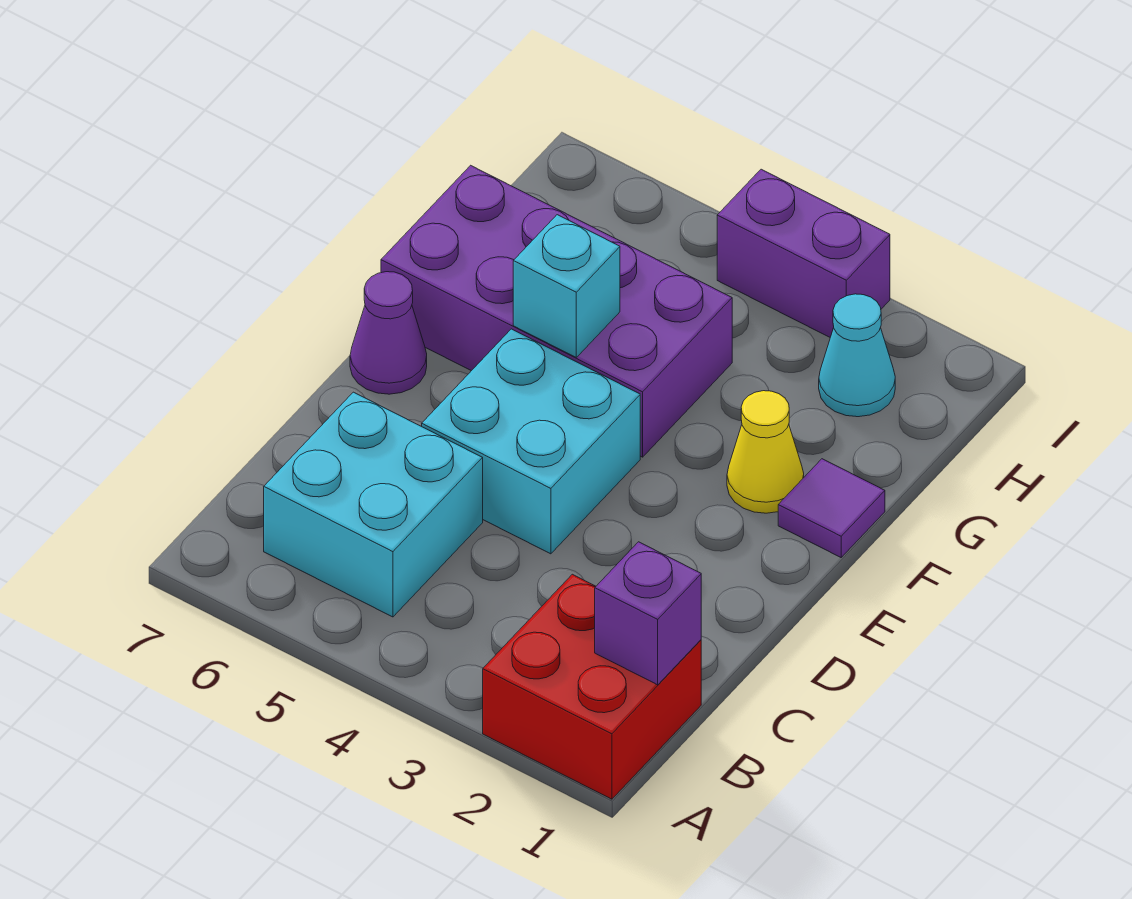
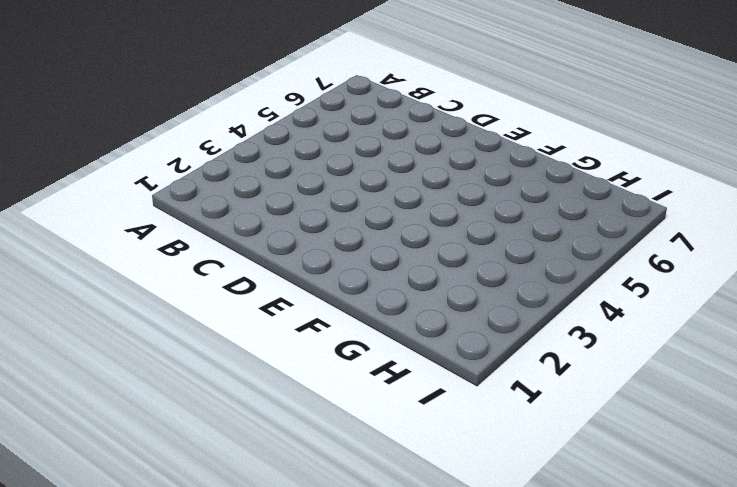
none -> red brick A1:B2 level 1
none -> cyan brick B5:C6 level 1

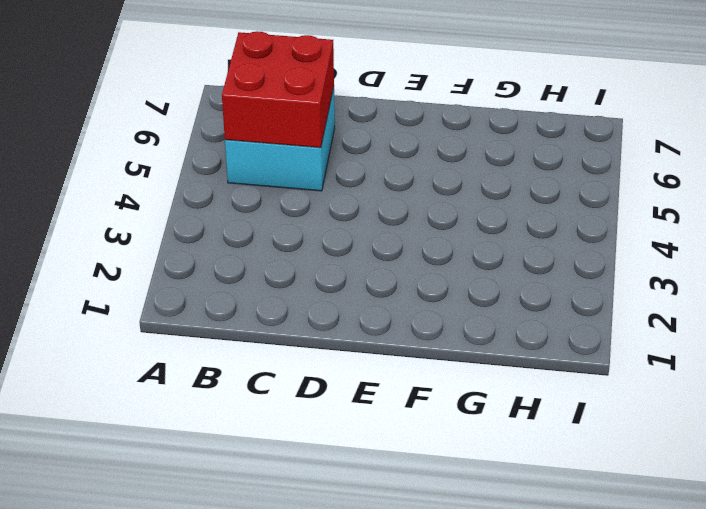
red brick B5:C6 level 2 -> red brick A1:B2 level 1
none -> cyan brick D4:E5 level 1
none -> purple cone E7 level 1

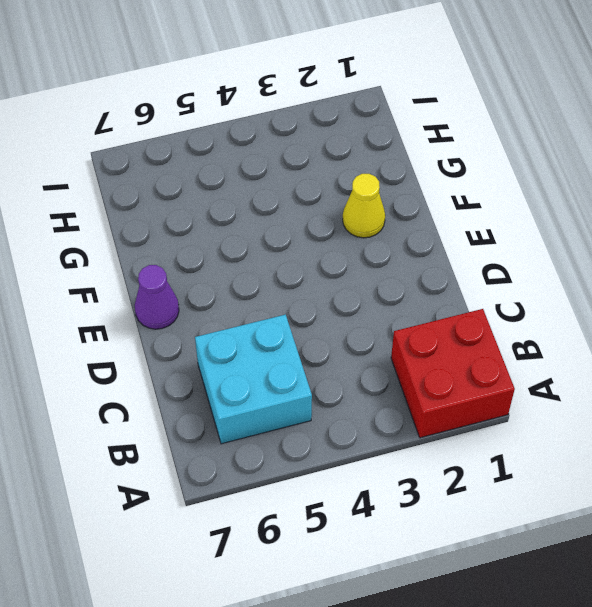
none -> cyan brick D4:E5 level 1
none -> purple tile F1 level 1

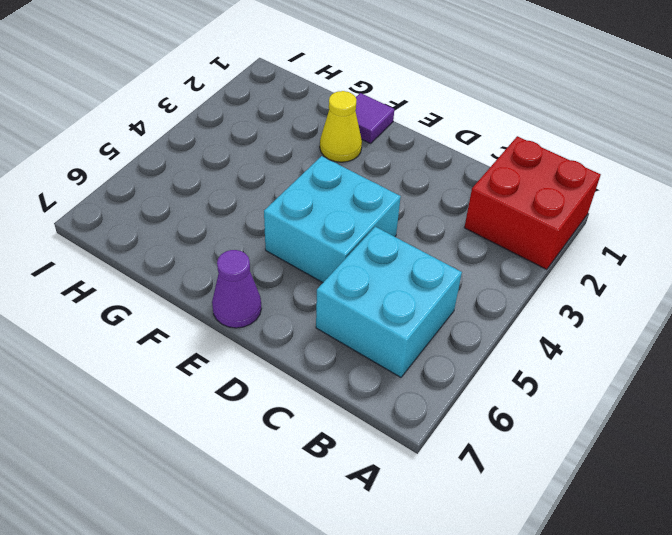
none -> purple brick F4:G7 level 1
none -> cyan cone H2 level 1

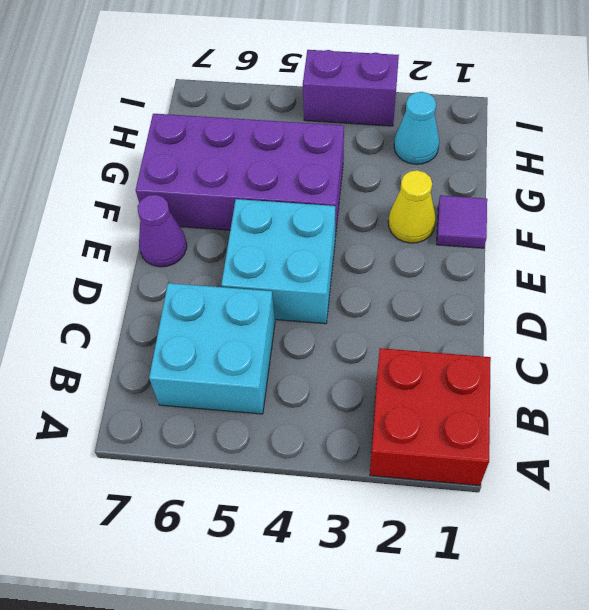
none -> purple brick B1 level 2
none -> cyan brick F5 level 2

